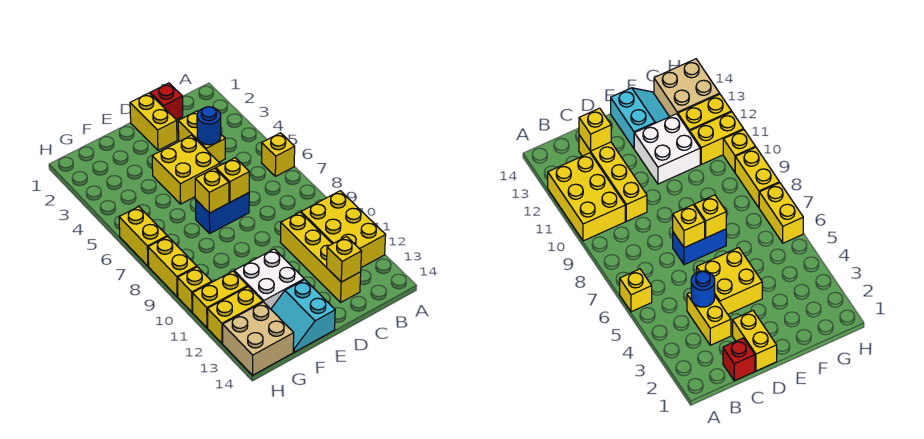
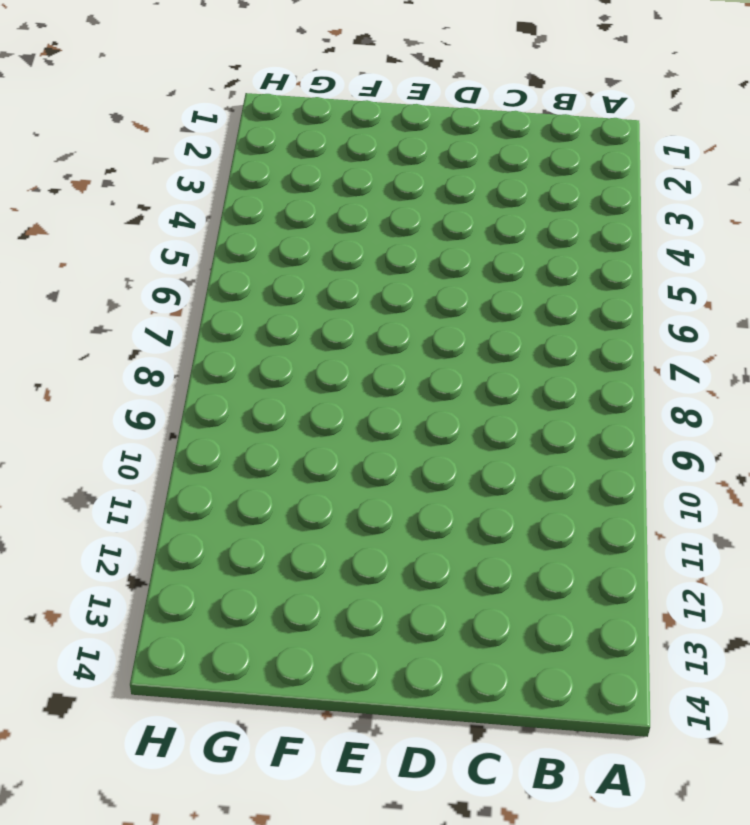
none -> yellow brick A6 level 1
none -> yellow brick A10:B12 level 1
none -> red brick C1 level 1

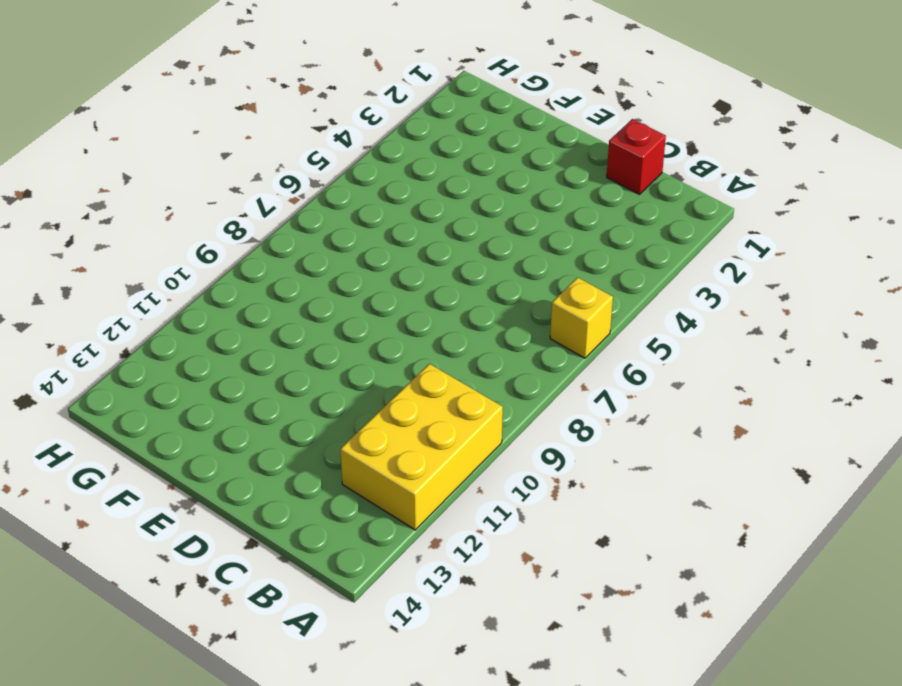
none -> yellow brick C3:C4 level 1
none -> yellow brick C10:C13 level 1
none -> yellow brick D1:D2 level 1

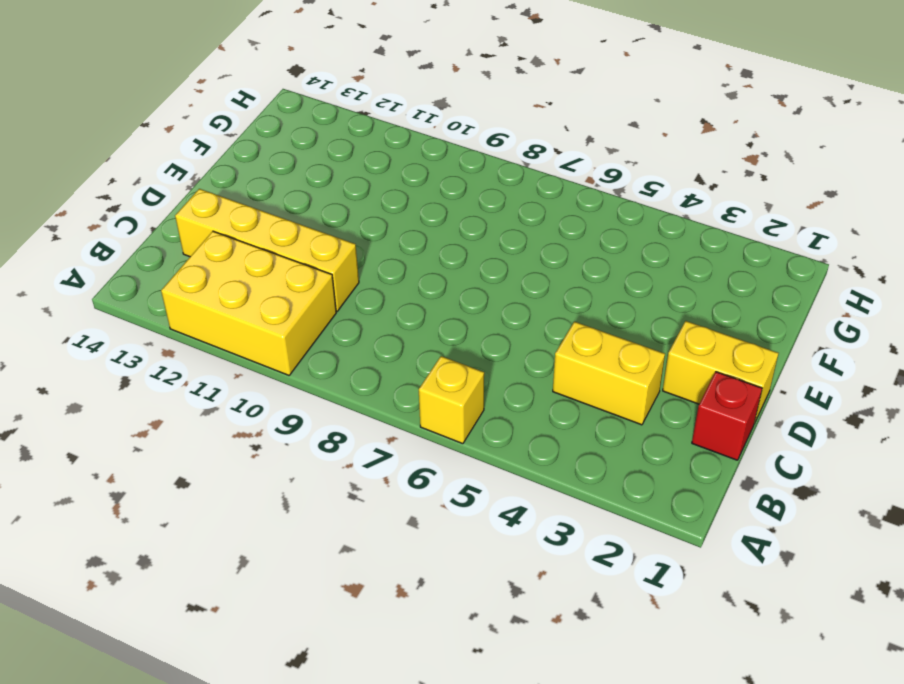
none -> yellow brick D4:E5 level 1
none -> blue brick D7:E7 level 1
none -> white brick E11:F12 level 1

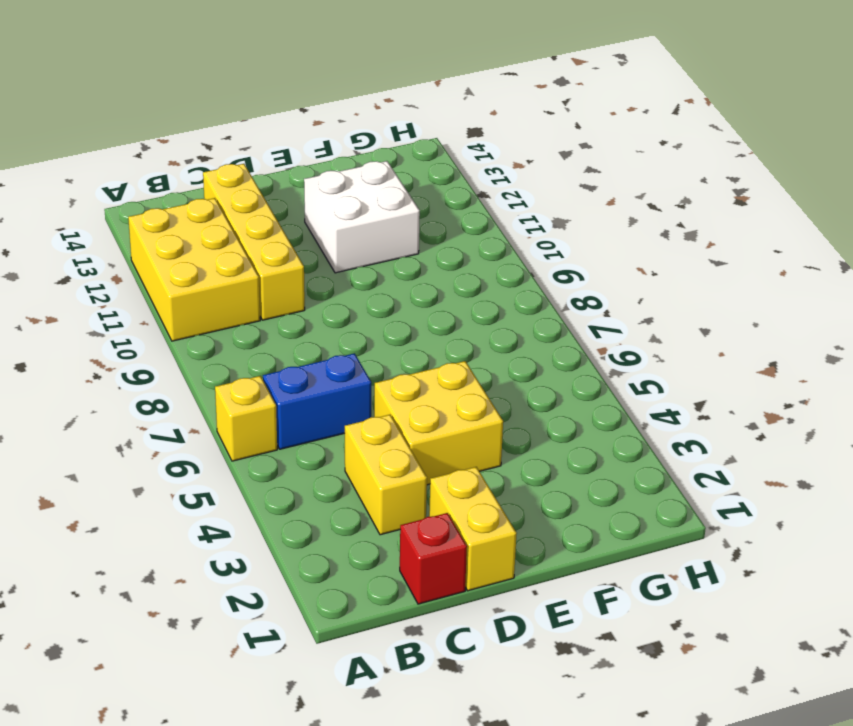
blue brick B6:C6 level 1 -> blue brick D7:E7 level 1
none -> cyan slope E13:F14 level 1 top E
none -> yellow brick G11:H11 level 1
none -> yellow brick G12:H12 level 1

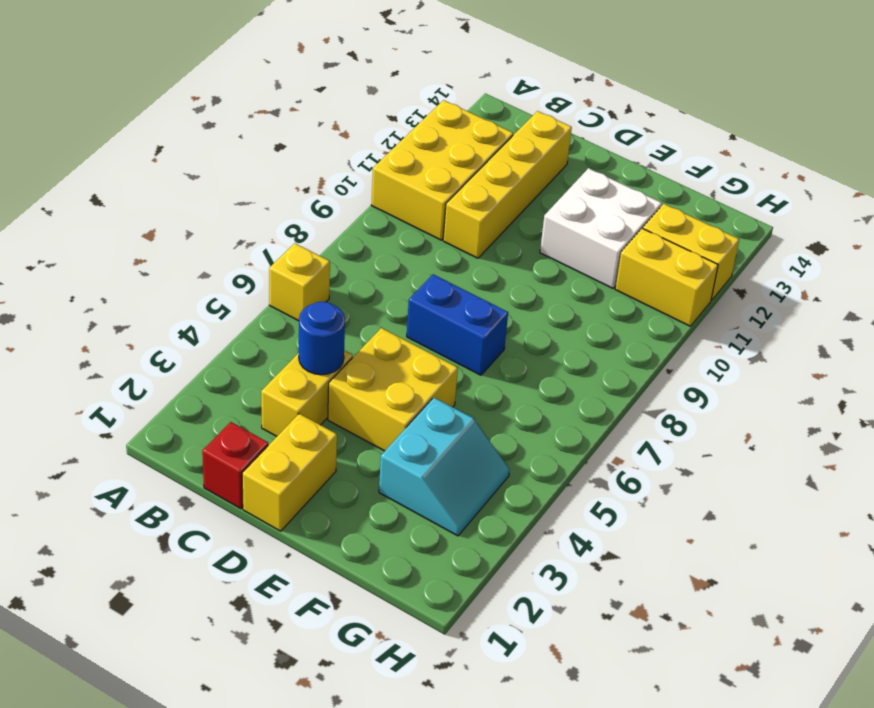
cyan slope F3:G4 level 1 top F -> cyan slope E13:F14 level 1 top E
none -> tan brick G13:H14 level 1
none -> yellow brick H6:H7 level 1
none -> yellow brick H8:H9 level 1

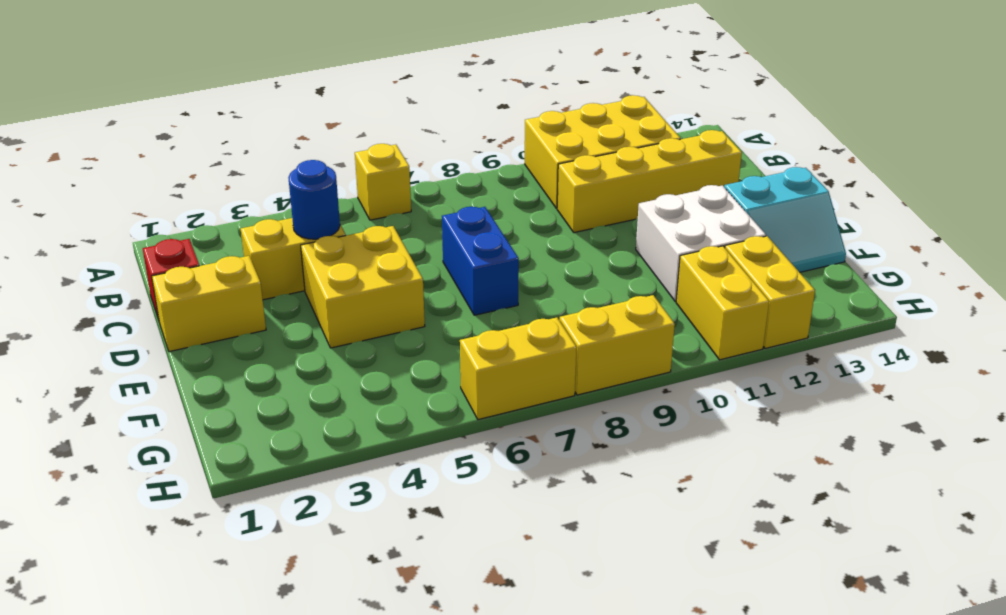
none -> tan brick G13:H14 level 1
none -> yellow brick H10 level 1
none -> yellow brick C13 level 2

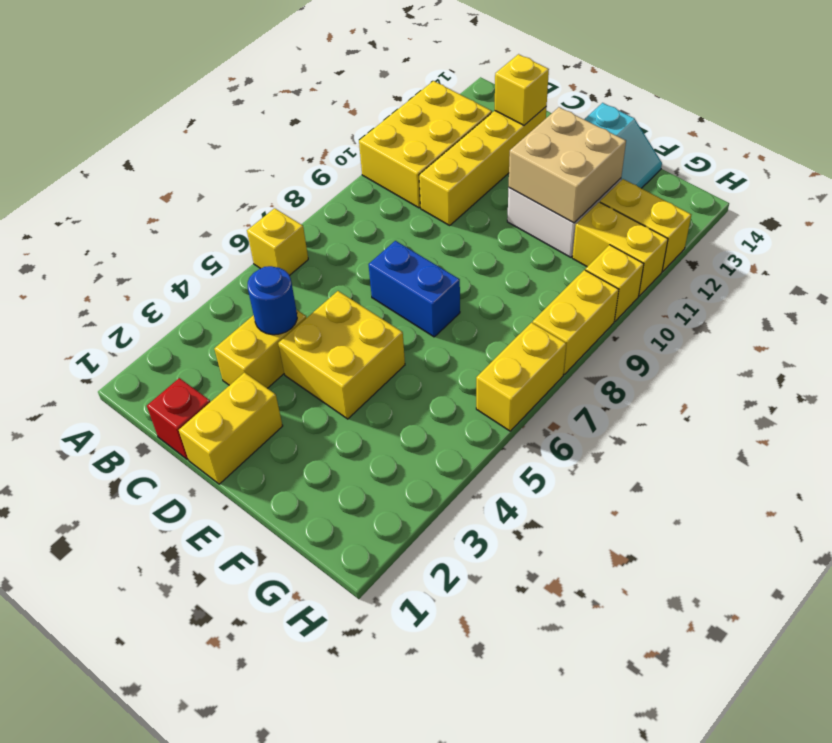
tan brick E11:F12 level 2 -> tan brick G13:H14 level 1
none -> yellow brick D7 level 2
none -> yellow brick E7 level 2

